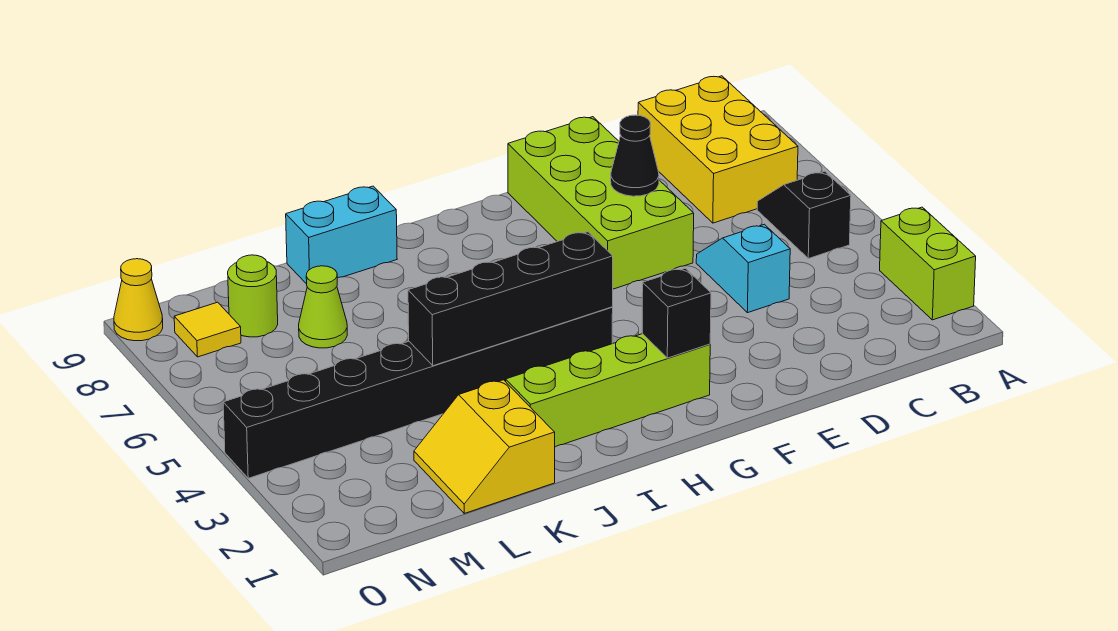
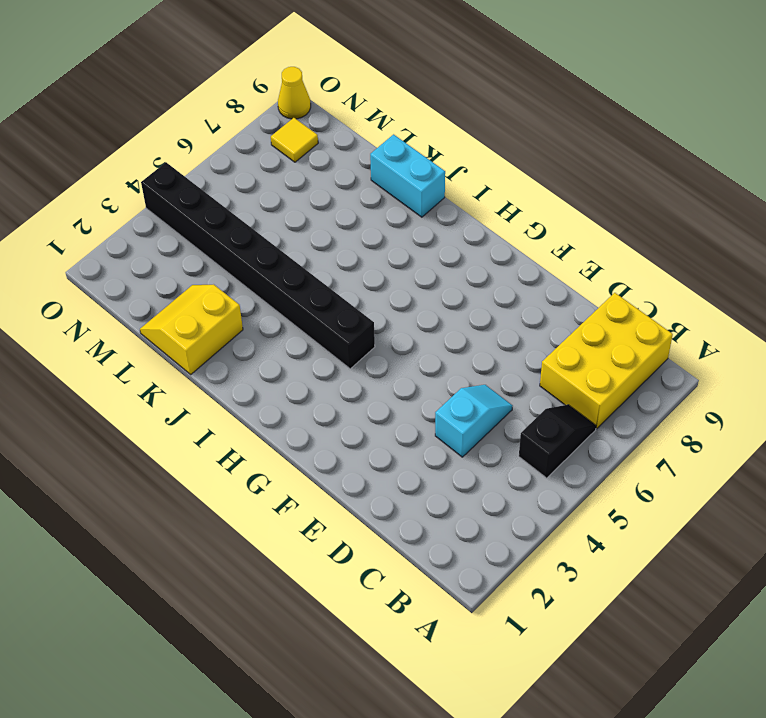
none -> lime brick A2:A3 level 1
none -> lime brick E6:F9 level 1
none -> lime brick G2:J2 level 1

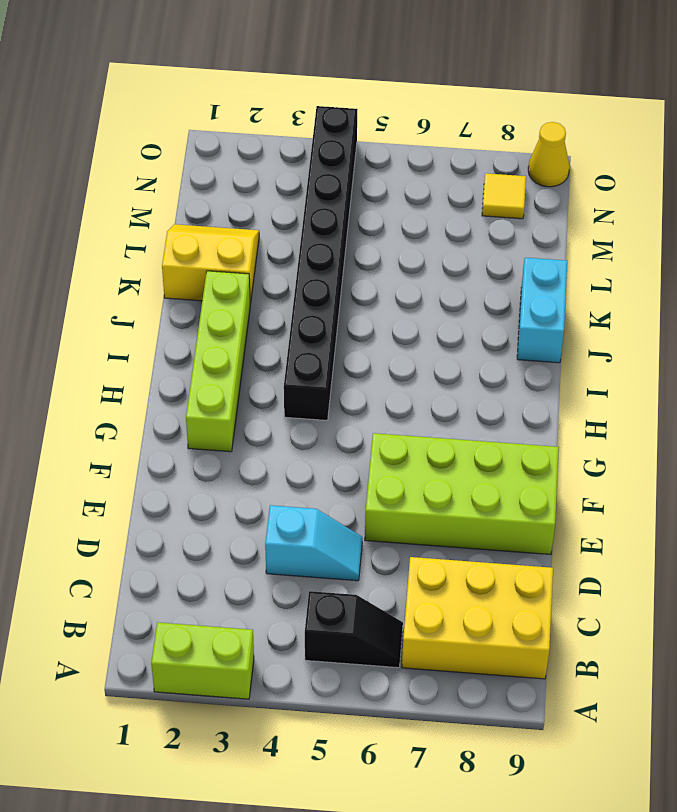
none -> lime cone L7 level 1
none -> lime round brick M8 level 1
none -> black cone E7 level 2

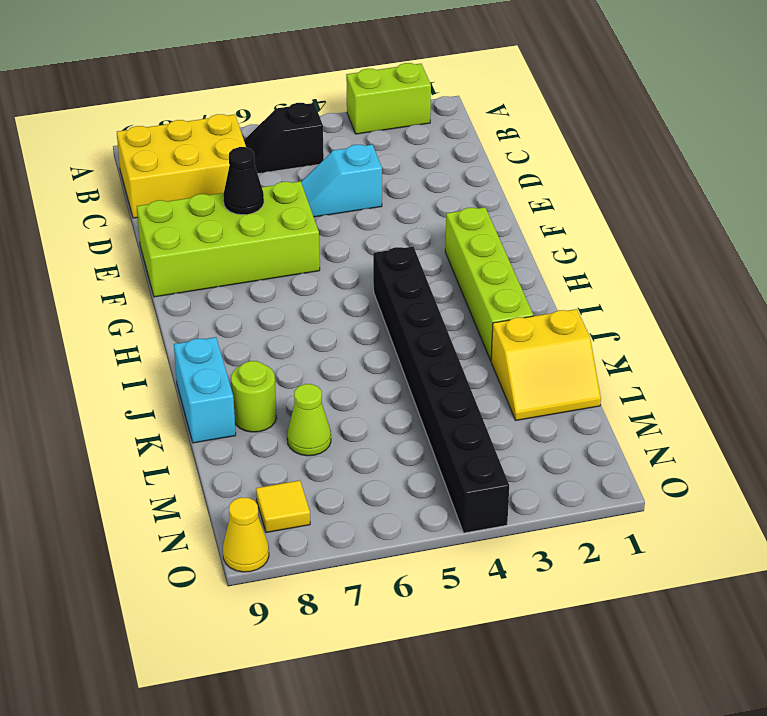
lime round brick K8 level 1 -> lime round brick M8 level 1
none -> black brick G2 level 2
none -> black brick H4:K4 level 2

